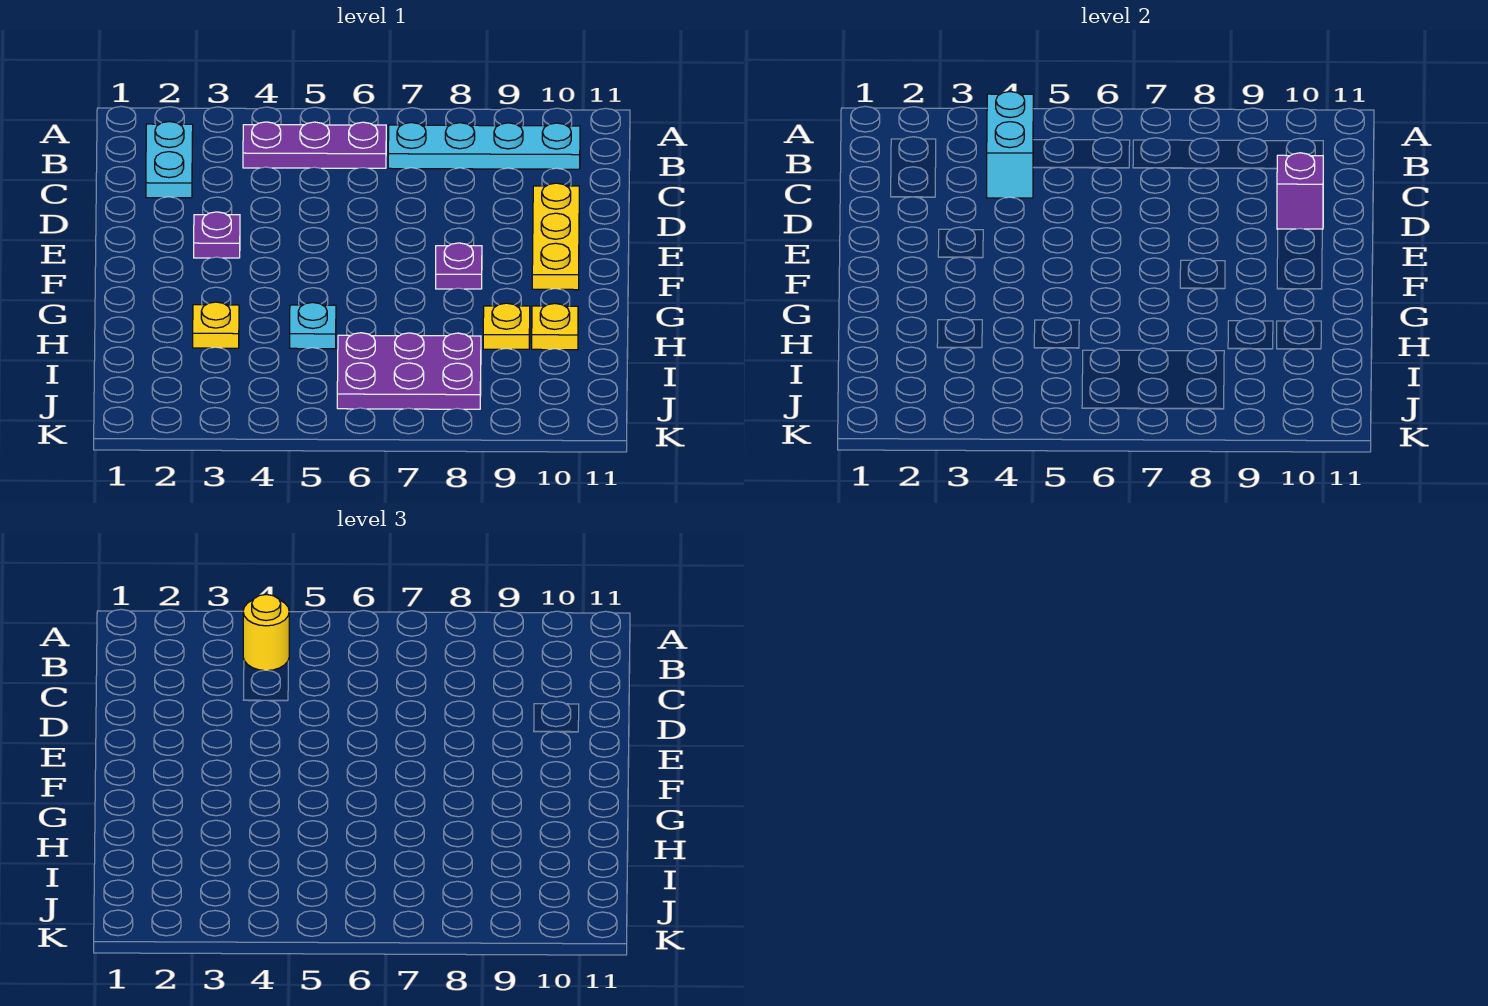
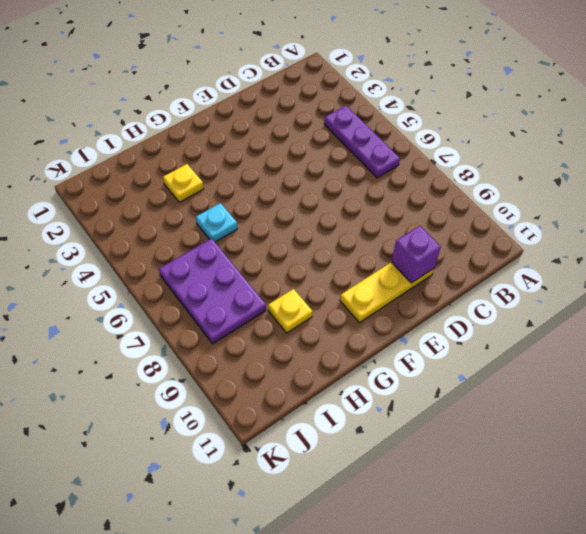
none -> cyan plate B2:C2 level 1
none -> cyan plate B7:B10 level 1
none -> purple plate E3 level 1

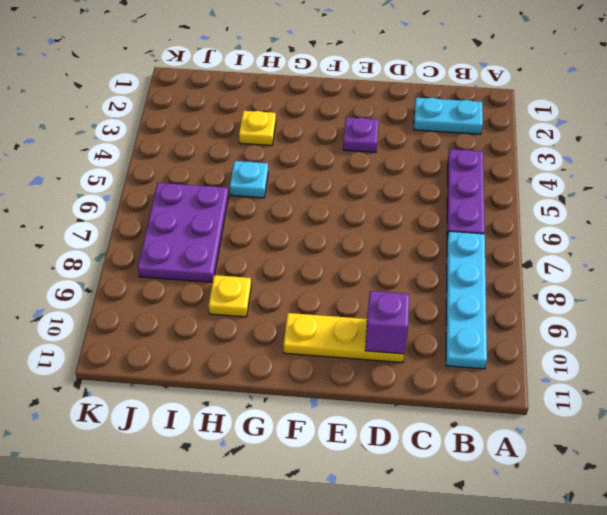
none -> purple plate F8 level 1
none -> yellow plate H10 level 1
none -> cyan brick B4:C4 level 2

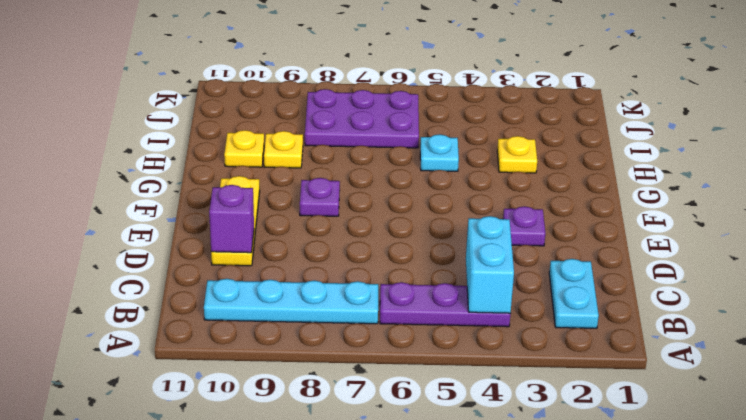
none -> yellow round brick B4 level 3

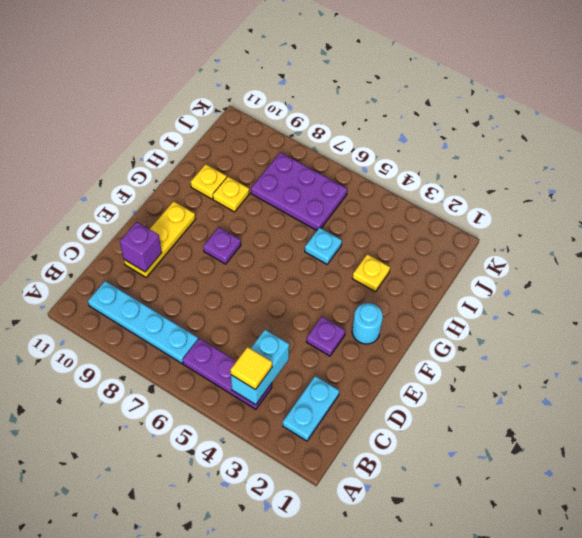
yellow tile B4 level 3 -> yellow round brick B4 level 3
cyan round brick F2 level 1 -> none

